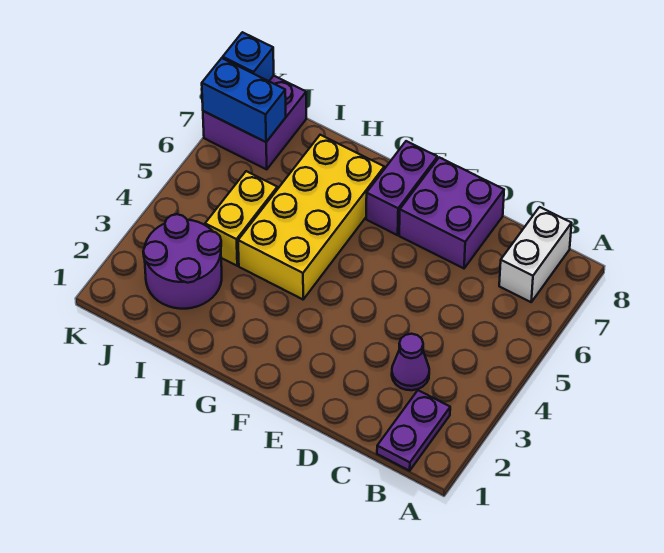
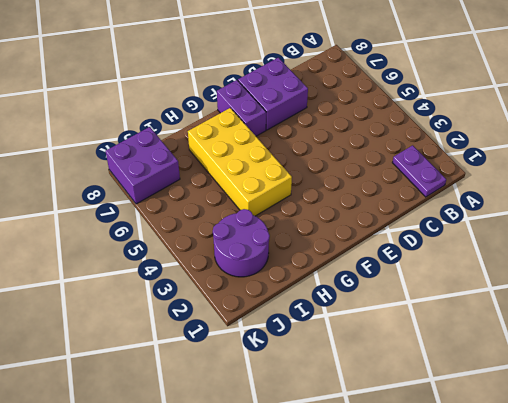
none -> white brick B7:B8 level 1
none -> purple cone C3 level 1

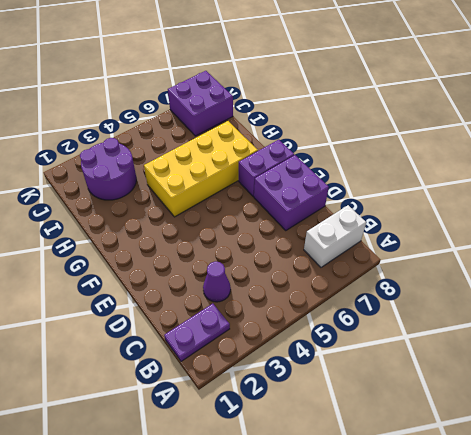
none -> yellow brick I4:I5 level 1
none -> blue brick J7:K7 level 2

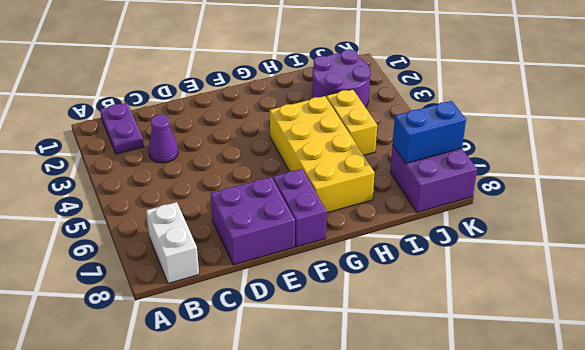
none -> blue brick K8 level 2

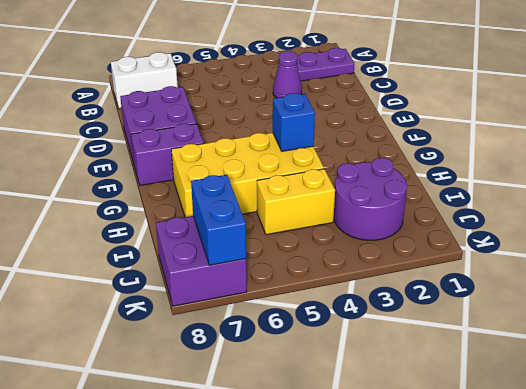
blue brick G4 level 2 -> blue brick K8 level 2

